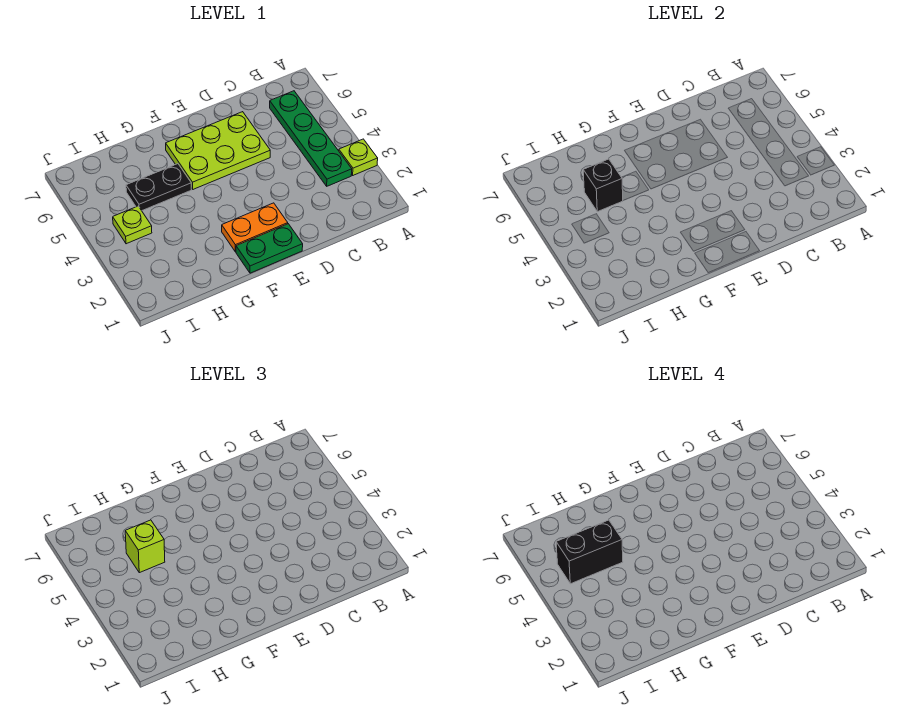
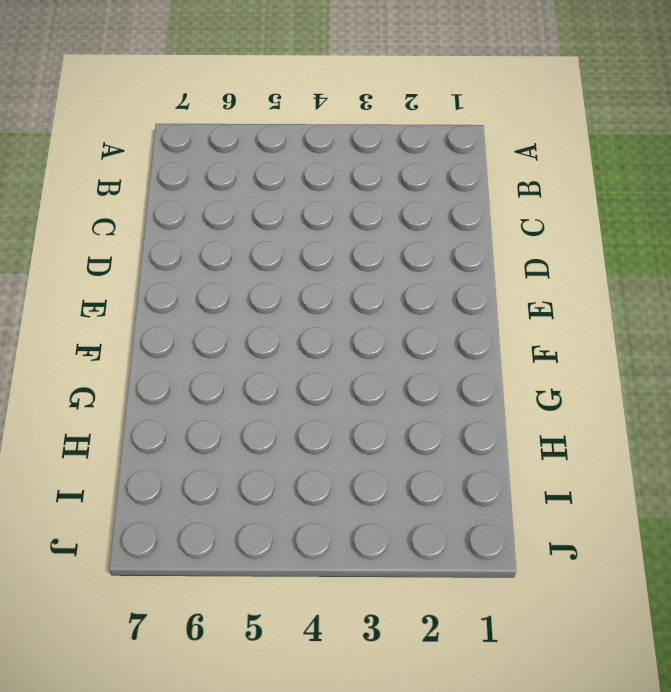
none -> lime plate A3 level 1
none -> green plate B3:B6 level 1

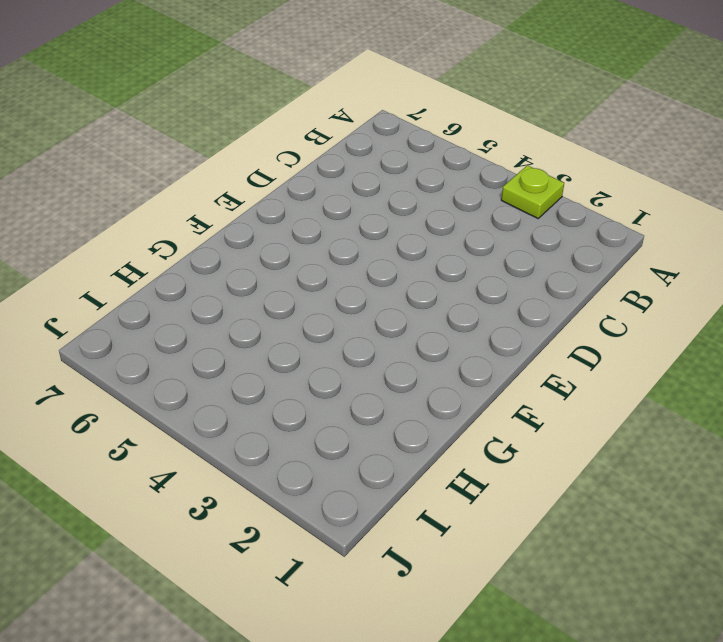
none -> green plate B3:B6 level 1
none -> lime plate D5:F6 level 1

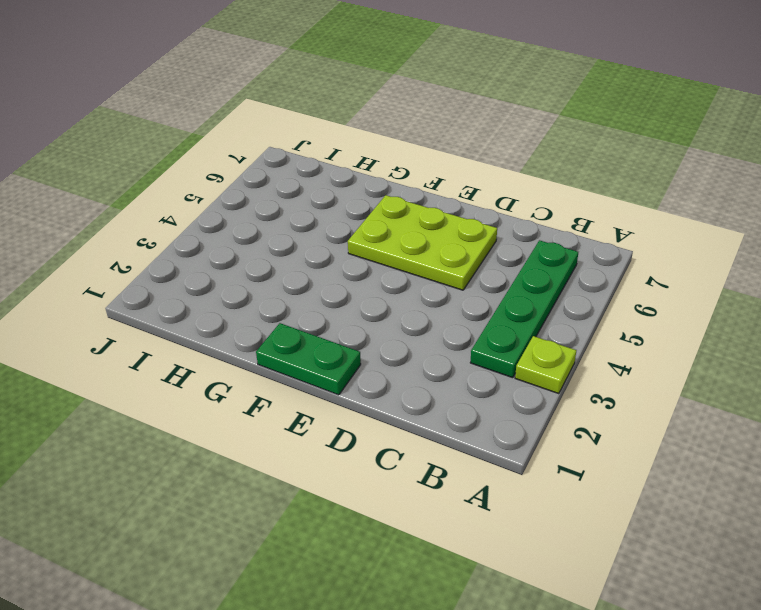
none -> orange plate E2:F2 level 1
none -> black plate G5:H5 level 1

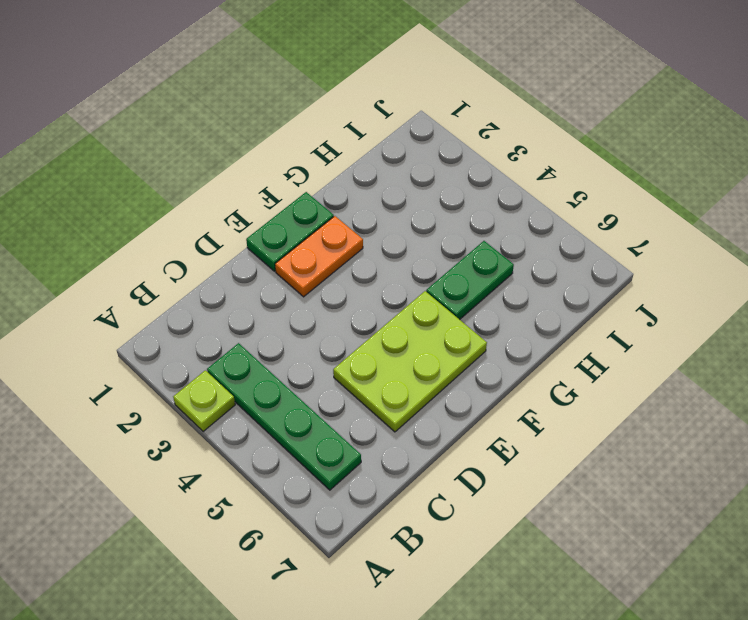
green plate G5:H5 level 1 -> black plate G5:H5 level 1
none -> lime plate I4 level 1
none -> black brick H5 level 2

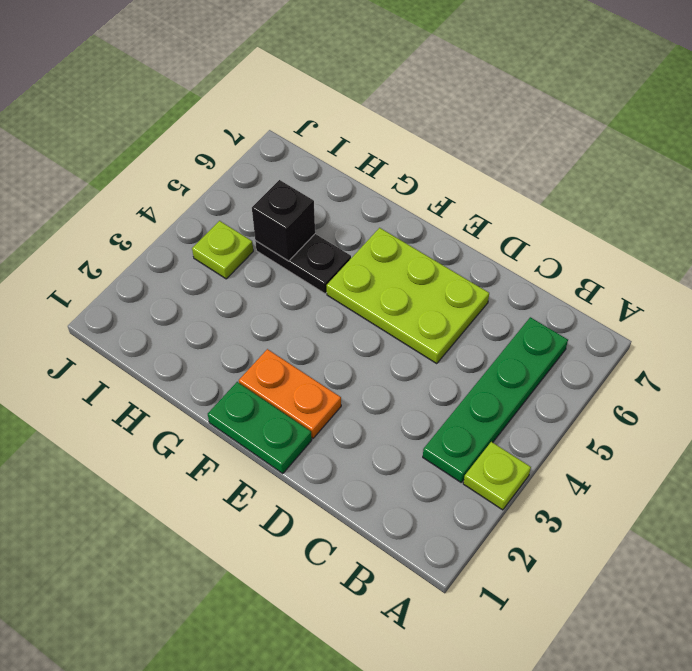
none -> lime brick H5 level 3
none -> black brick H5:I5 level 4

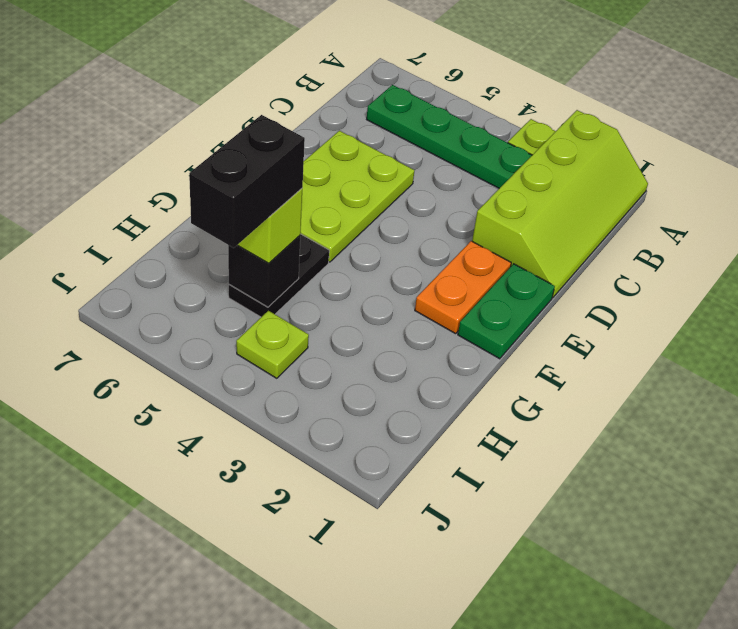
lime slope A1:D2 level 1 top 2 -> none

